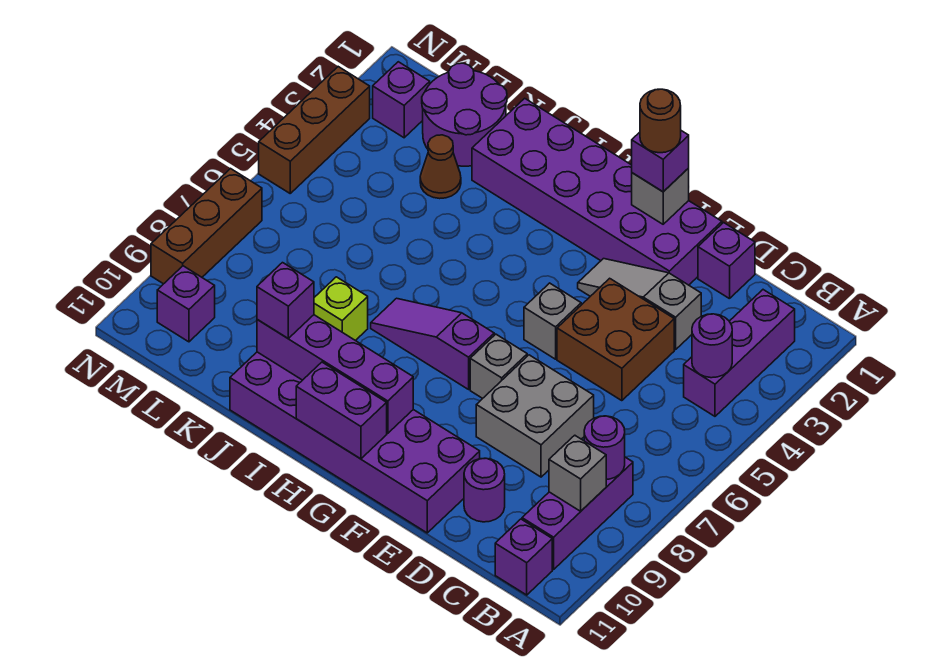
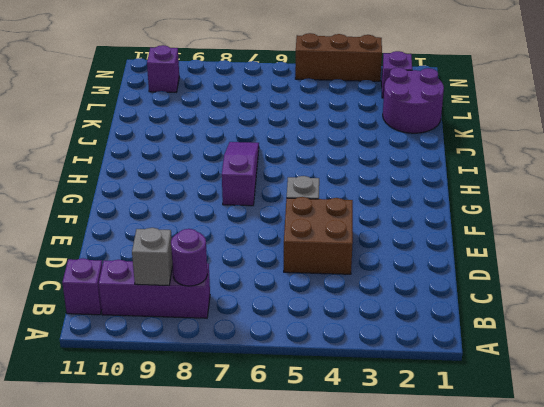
none -> purple brick B2:B4 level 1
none -> purple brick D1 level 1
none -> grey slope D3:F3 level 1 top D

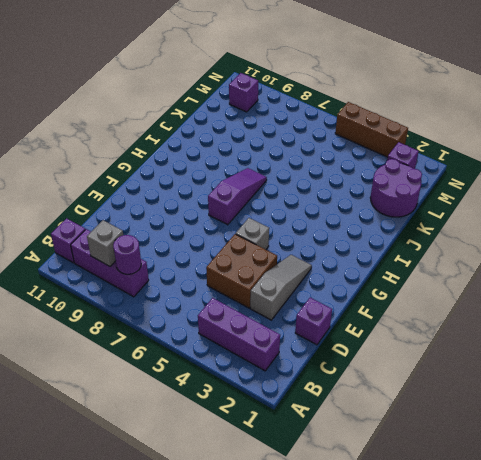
none -> grey brick D7:E8 level 1
none -> purple round brick D10 level 1
none -> purple brick E1:J2 level 1

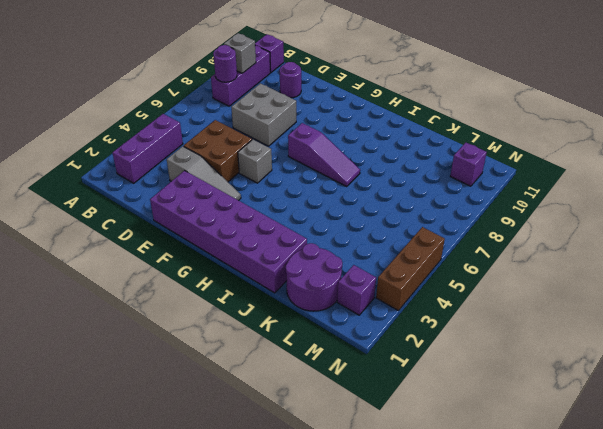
none -> purple brick D1 level 1
none -> purple brick E10:J11 level 1
none -> grey brick F7 level 1

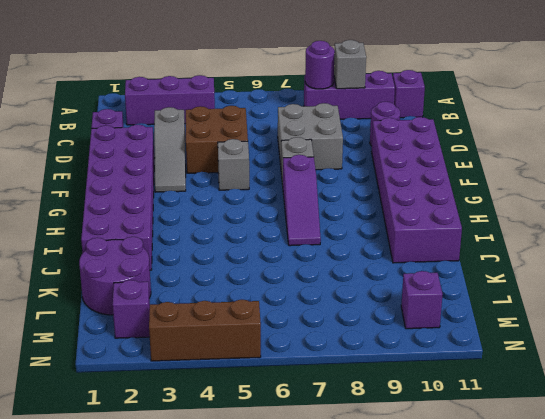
none -> lime brick J8 level 1
none -> brown cone K3 level 1
none -> brown brick N7:N9 level 1

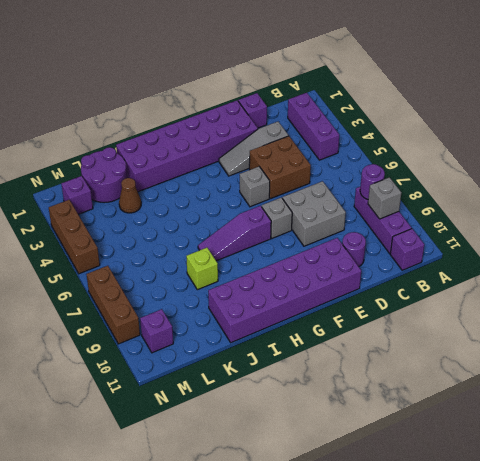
none -> purple round brick B4 level 2
none -> grey brick F1 level 2
none -> purple brick G10:J10 level 2

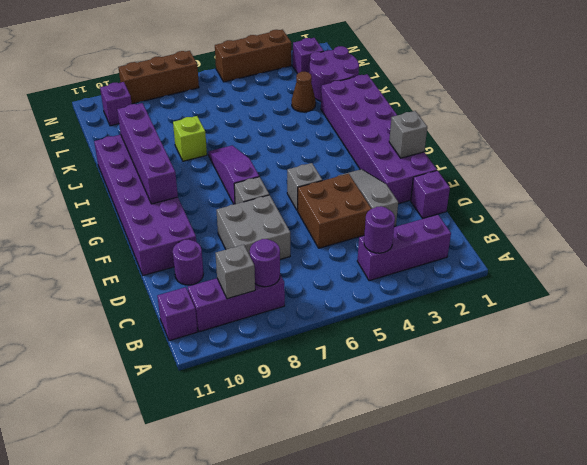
none -> purple brick G11:H11 level 2
none -> purple brick F1 level 3
none -> purple brick J10 level 3

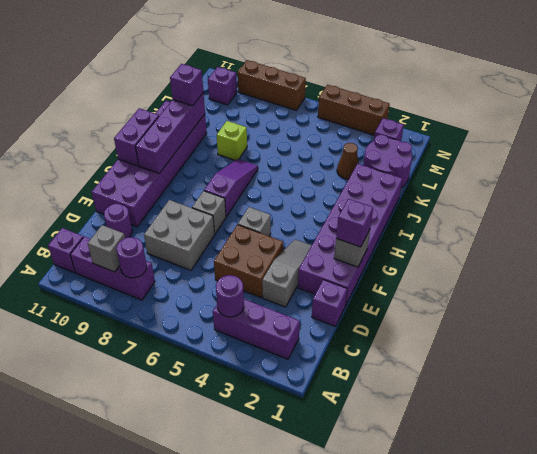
none -> brown round brick F1 level 4

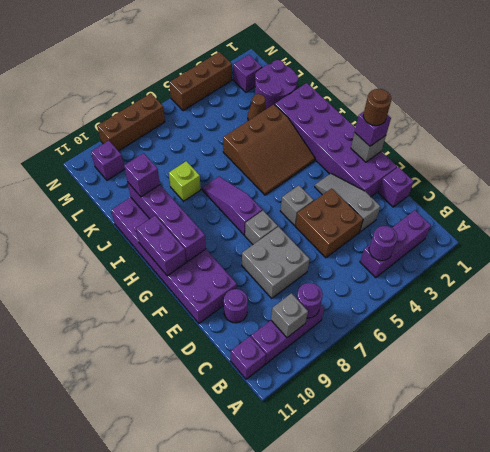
brown slope H3:J5 level 1 top J -> none

